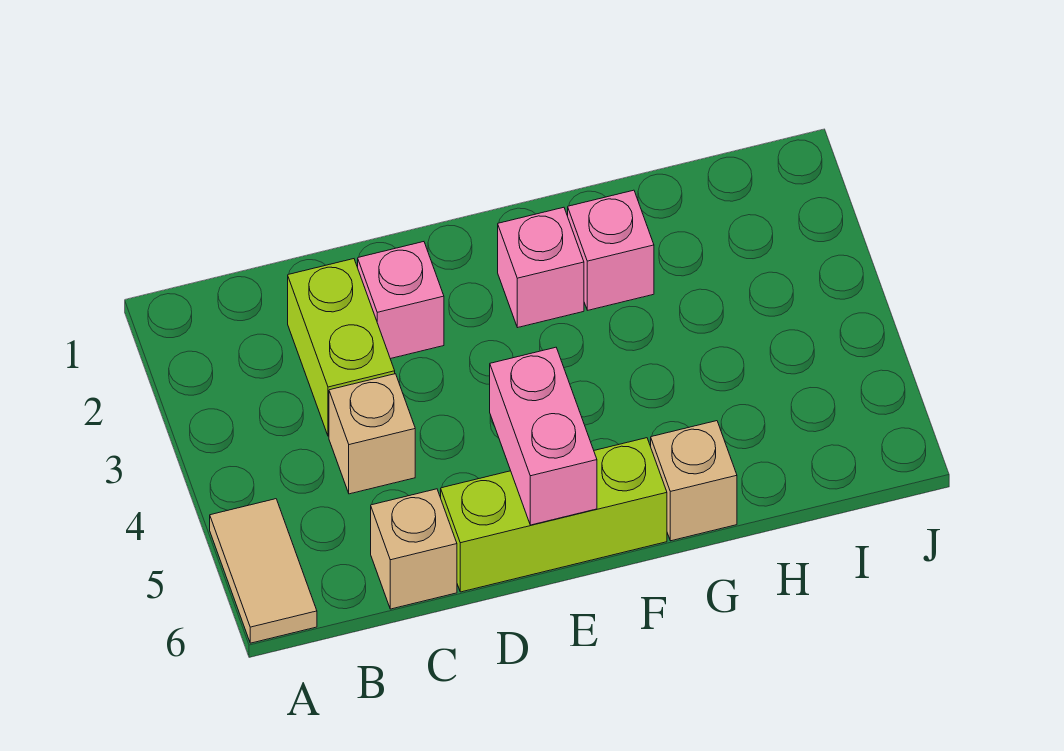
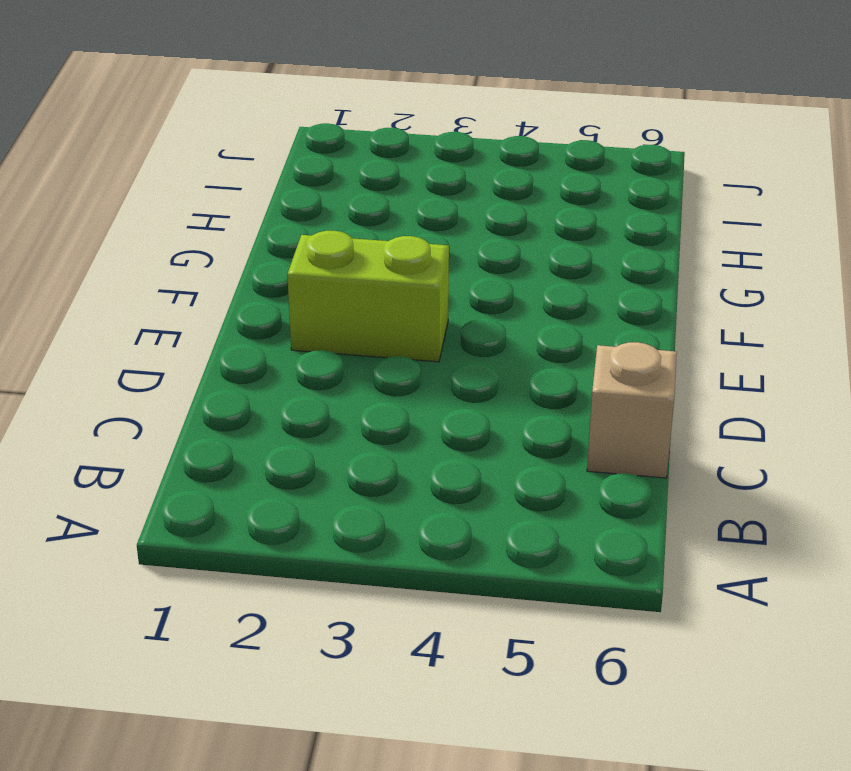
lime brick E2:E3 level 1 -> lime brick C2:C3 level 1
none -> tan tile A5:A6 level 1
none -> tan brick C4 level 1

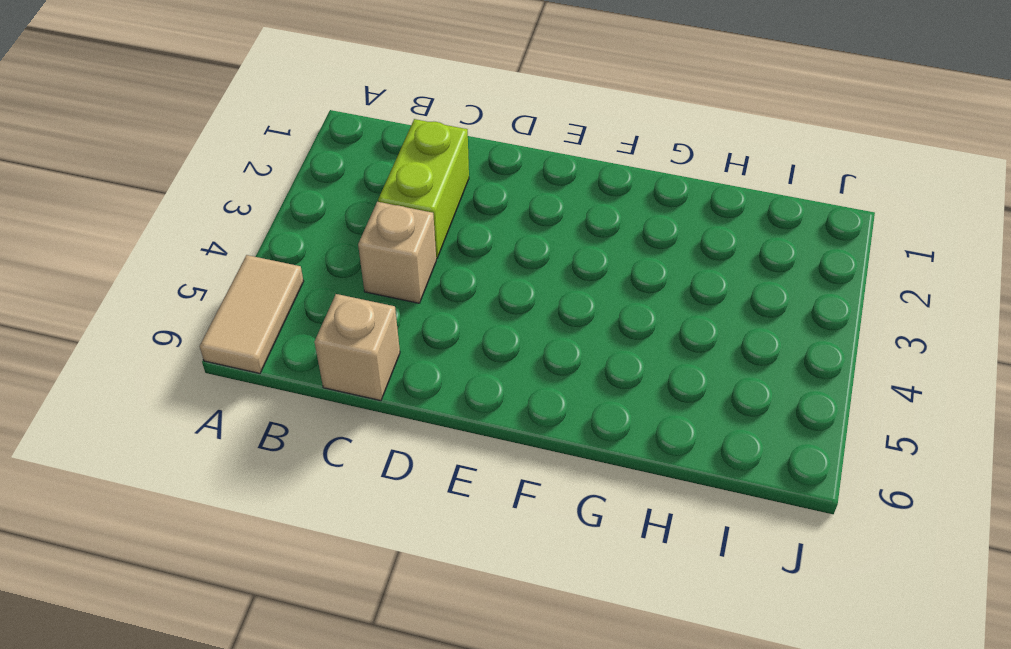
none -> pink brick D2 level 1
none -> lime brick D6:F6 level 1

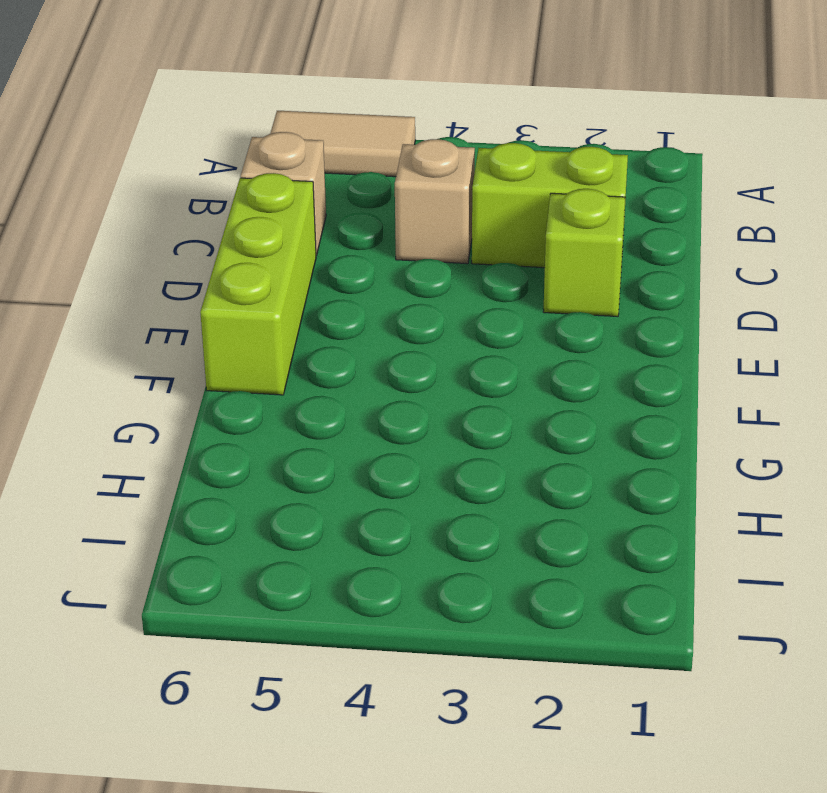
lime brick D2 level 1 -> pink brick D2 level 1
none -> pink brick F2 level 1
none -> pink brick G2 level 1

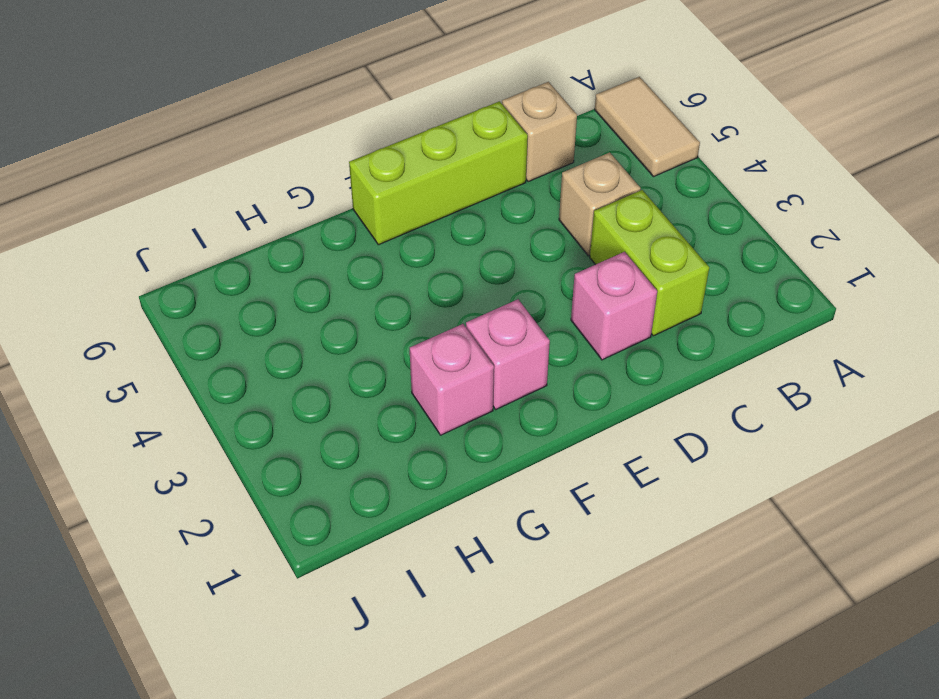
none -> tan brick G6 level 1
none -> pink brick E5:E6 level 2

